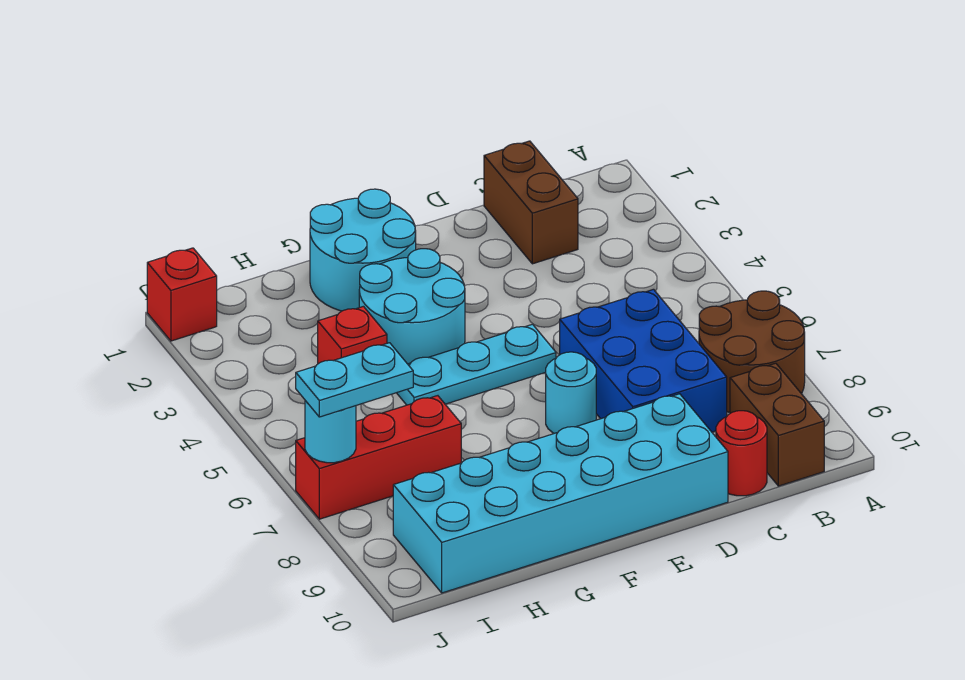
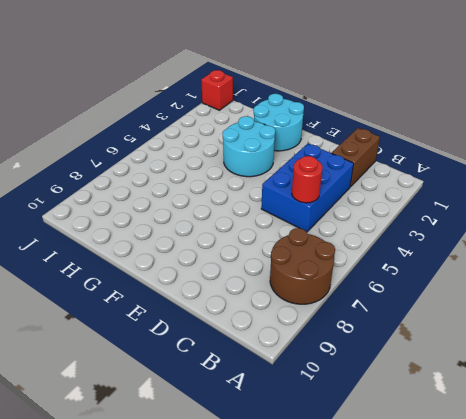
blue brick C3:D5 level 1 -> blue brick C6:D8 level 1
red round brick C5 level 2 -> red round brick C10 level 1
none -> brown brick B9:B10 level 1
none -> cyan brick D9:I10 level 1
none -> cyan plate E5:G5 level 1

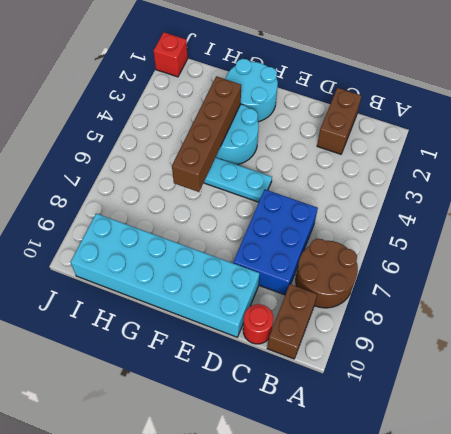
brown brick G3:G6 level 2 -> none
none -> cyan round brick E7 level 1
none -> red brick H4 level 1
none -> red brick H7:J7 level 1

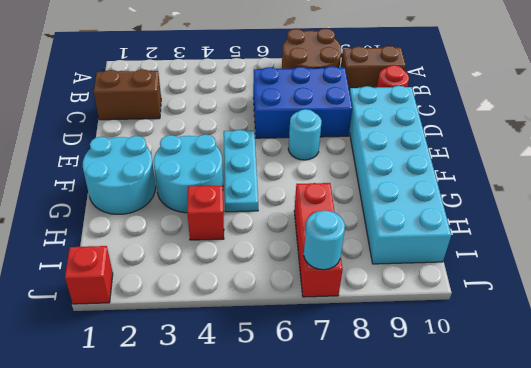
none -> cyan plate I7:J7 level 3

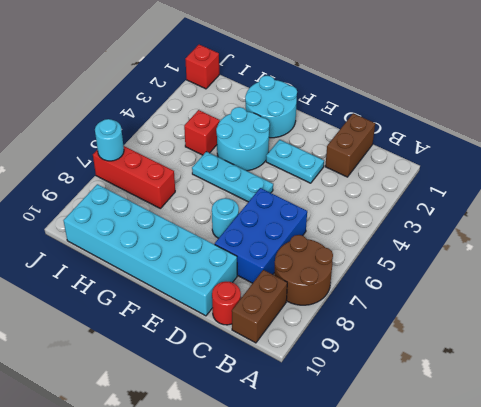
cyan plate D3:E3 level 1 -> cyan plate I7:J7 level 3

